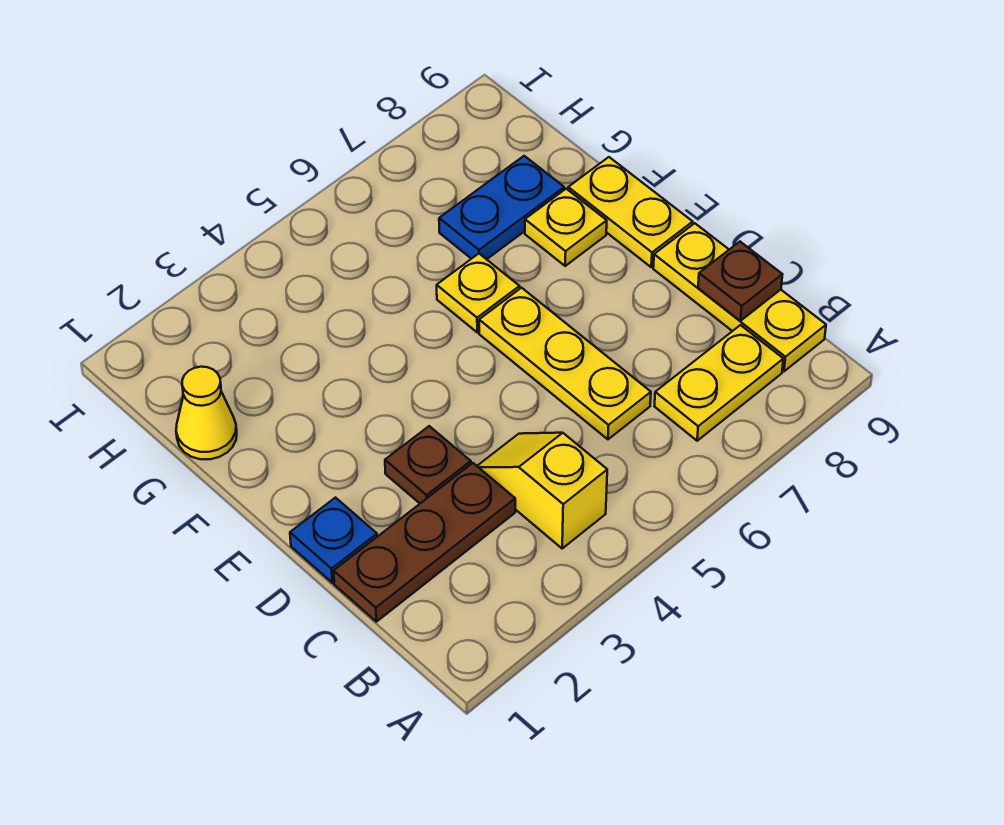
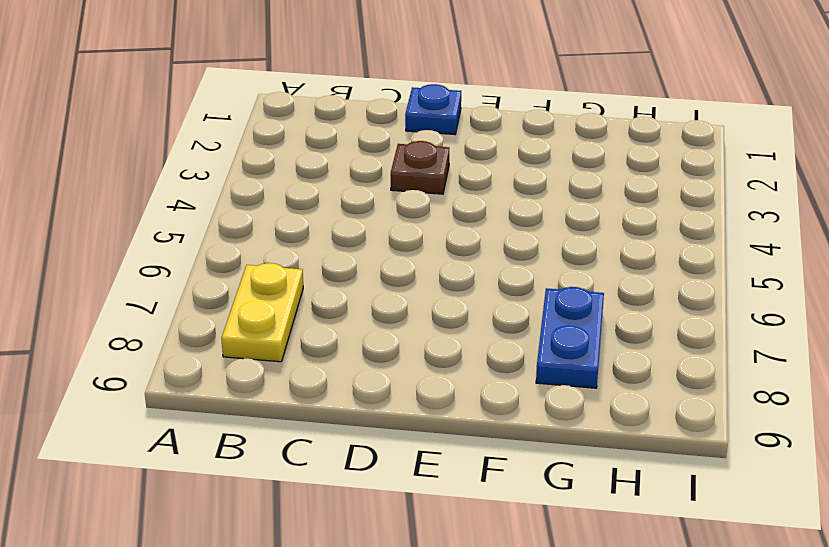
none -> yellow slope B4:C4 level 1 top B
none -> yellow plate B9:D9 level 1
none -> brown plate C1:C3 level 1

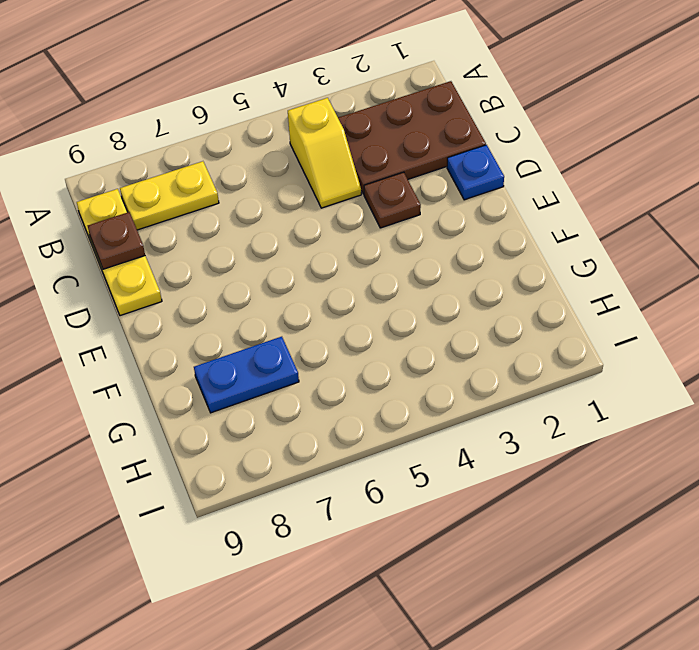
brown plate B1:C3 level 1 -> brown plate C1:C3 level 1
none -> yellow plate C6:E6 level 1
none -> yellow plate E9:F9 level 1
none -> yellow plate F6 level 1

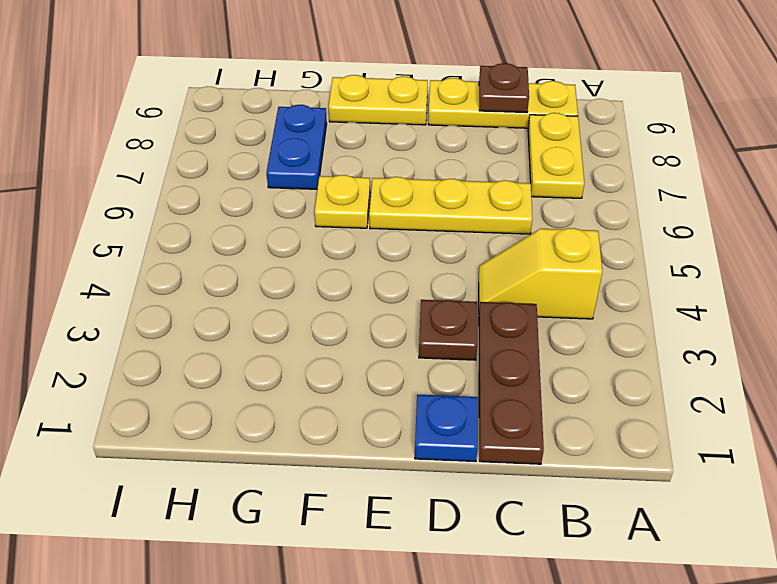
none -> yellow plate F8 level 1
none -> yellow cone G1 level 1

